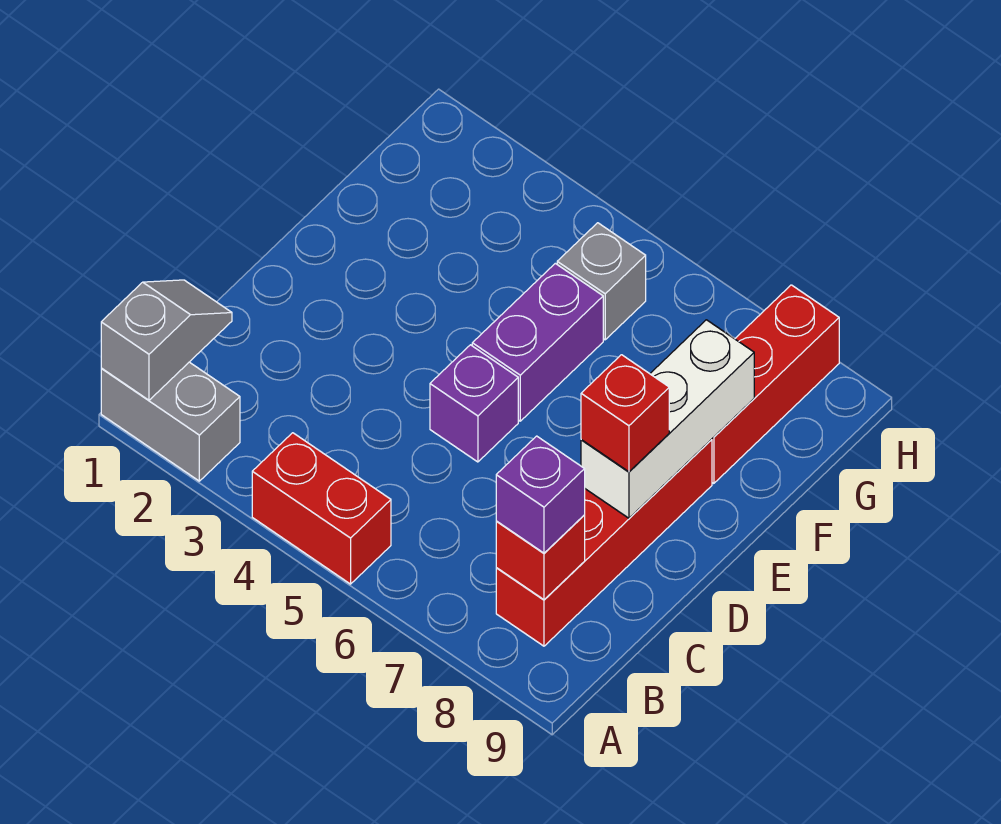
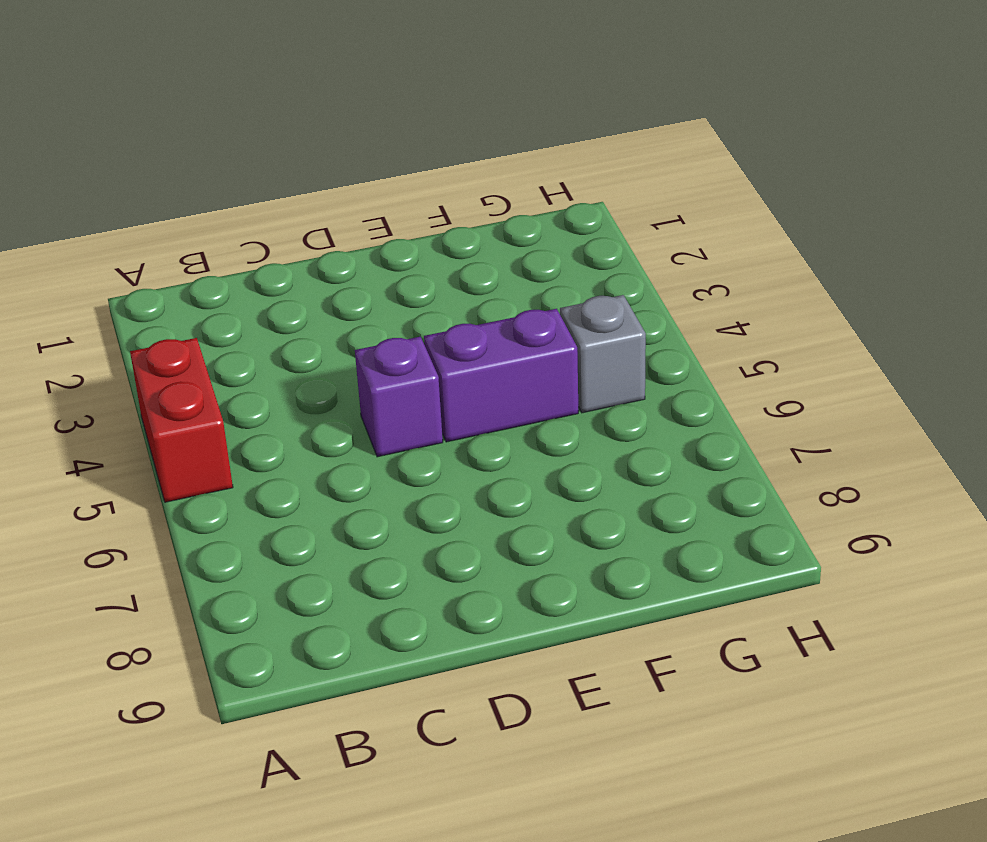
none -> grey brick A1:A2 level 1
none -> red brick B8:E8 level 1
none -> red brick F8:H8 level 1

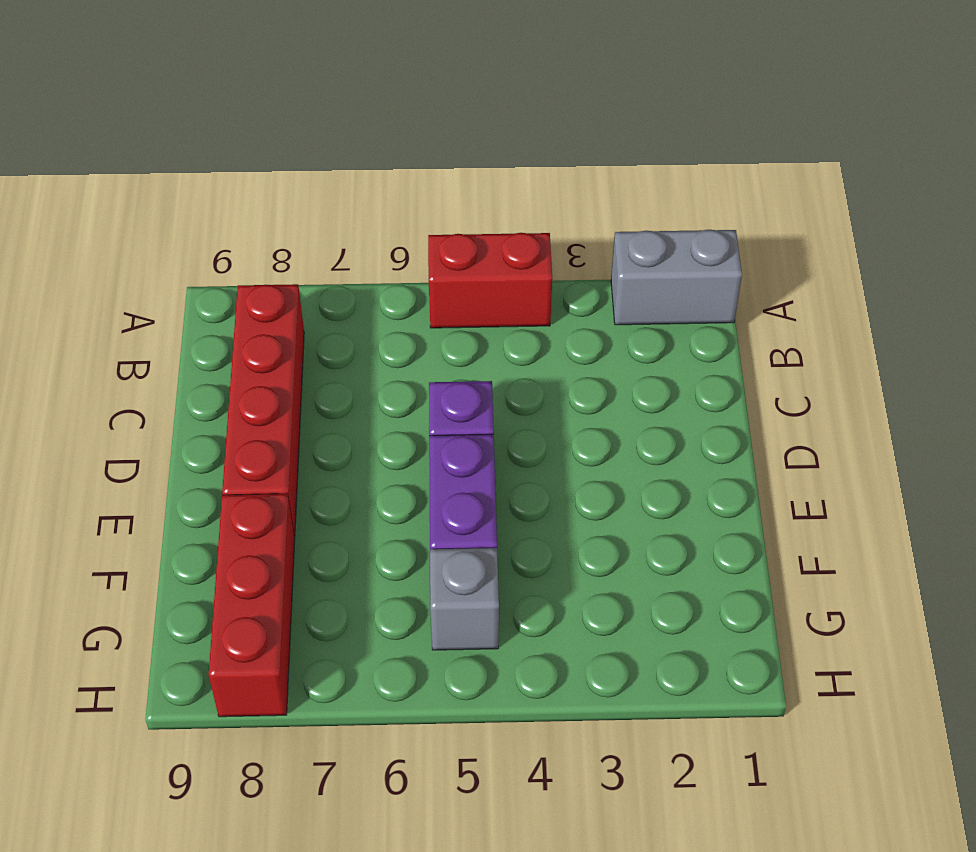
none -> grey slope A1:B1 level 2 top A
none -> red brick B8 level 2
none -> white brick D8:F8 level 2

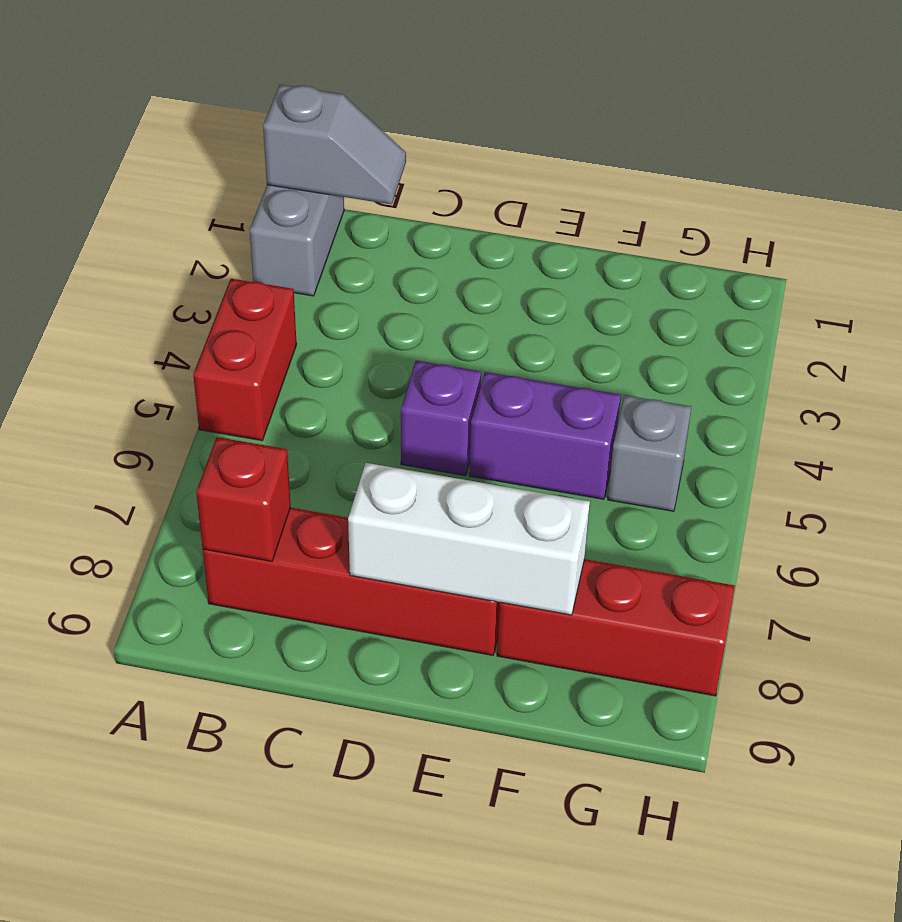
none -> purple brick B8 level 3
none -> red brick D8 level 3

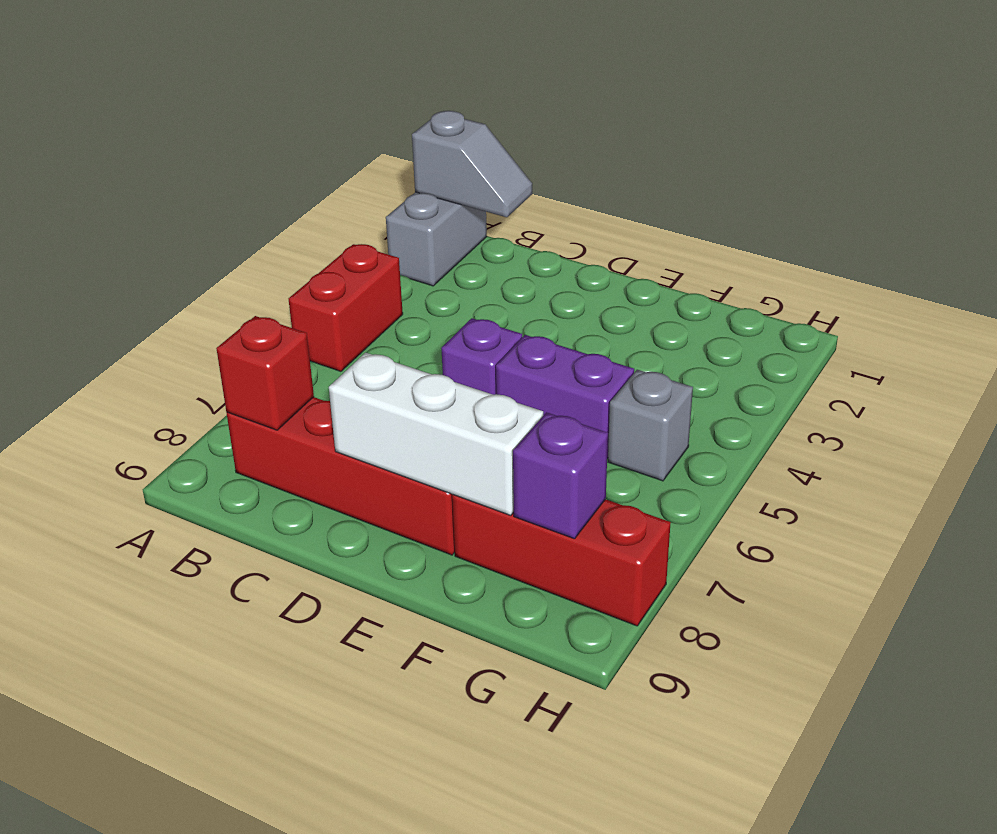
purple brick G8 level 2 -> purple brick B8 level 3
none -> red brick D8 level 3

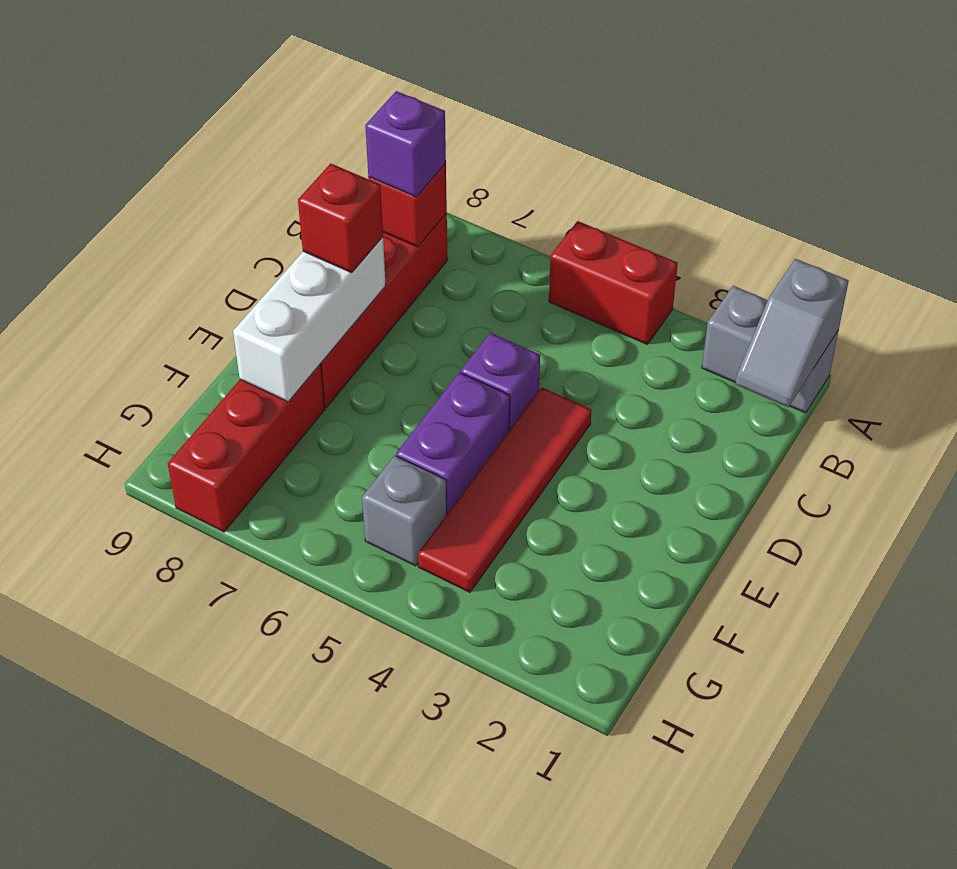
red tile D4:G4 level 1 -> none

